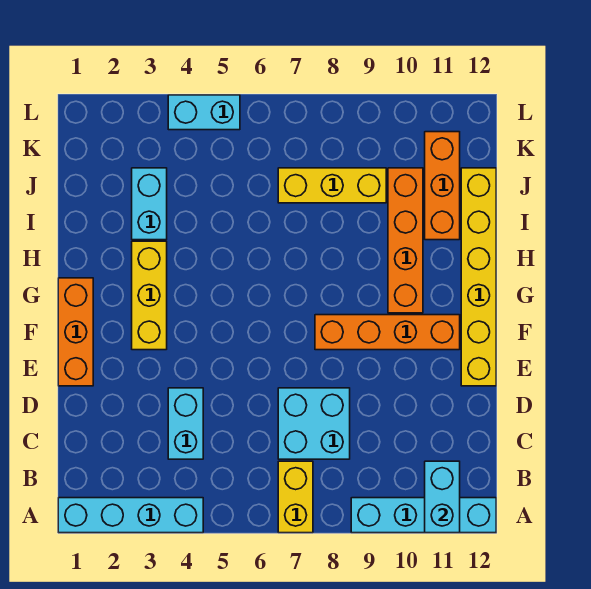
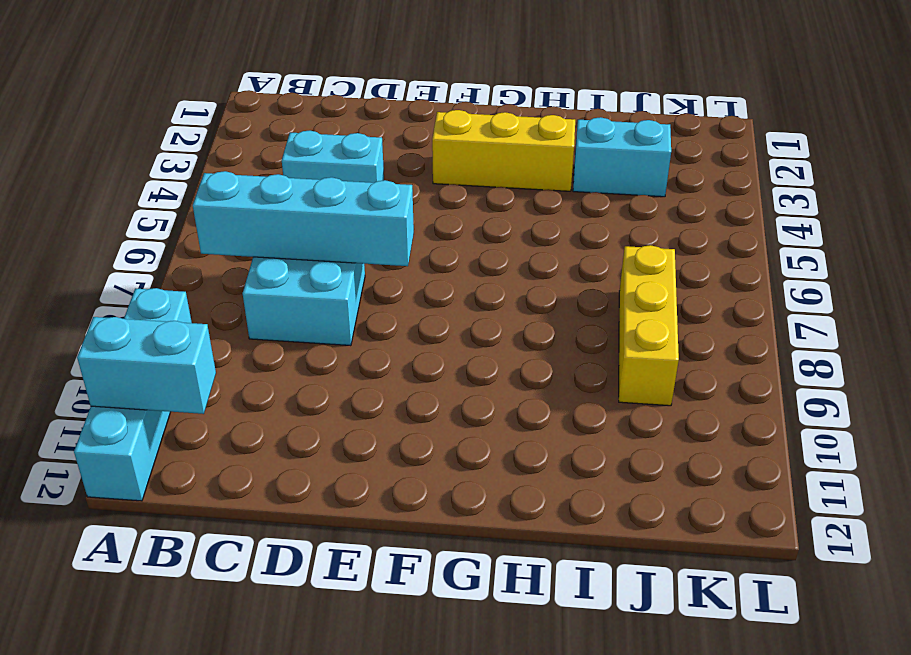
cyan brick B7:E7 level 2 -> cyan brick A1:A4 level 1
none -> yellow brick A7:B7 level 1
none -> orange brick E1:G1 level 1
none -> yellow brick E12:J12 level 1

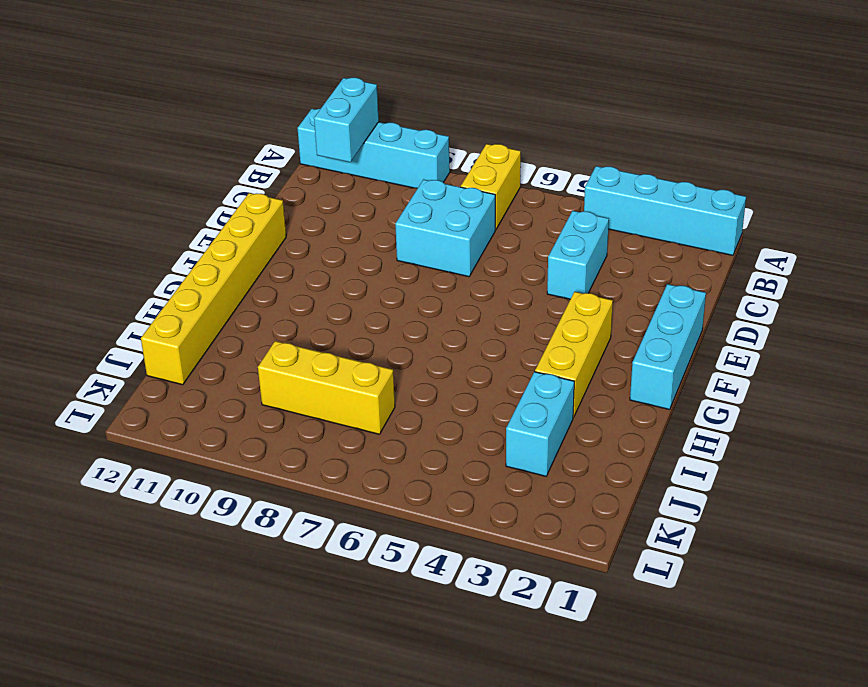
cyan brick E1:G1 level 1 -> orange brick E1:G1 level 1
none -> orange brick F8:F11 level 1
none -> orange brick G10:J10 level 1
none -> orange brick I11:K11 level 1

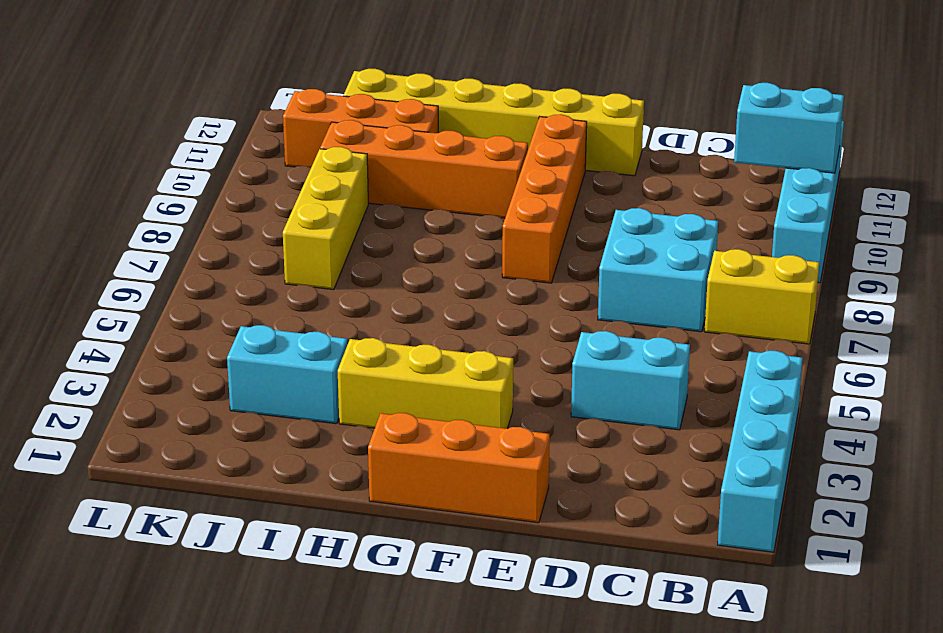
none -> cyan brick L4:L5 level 1

